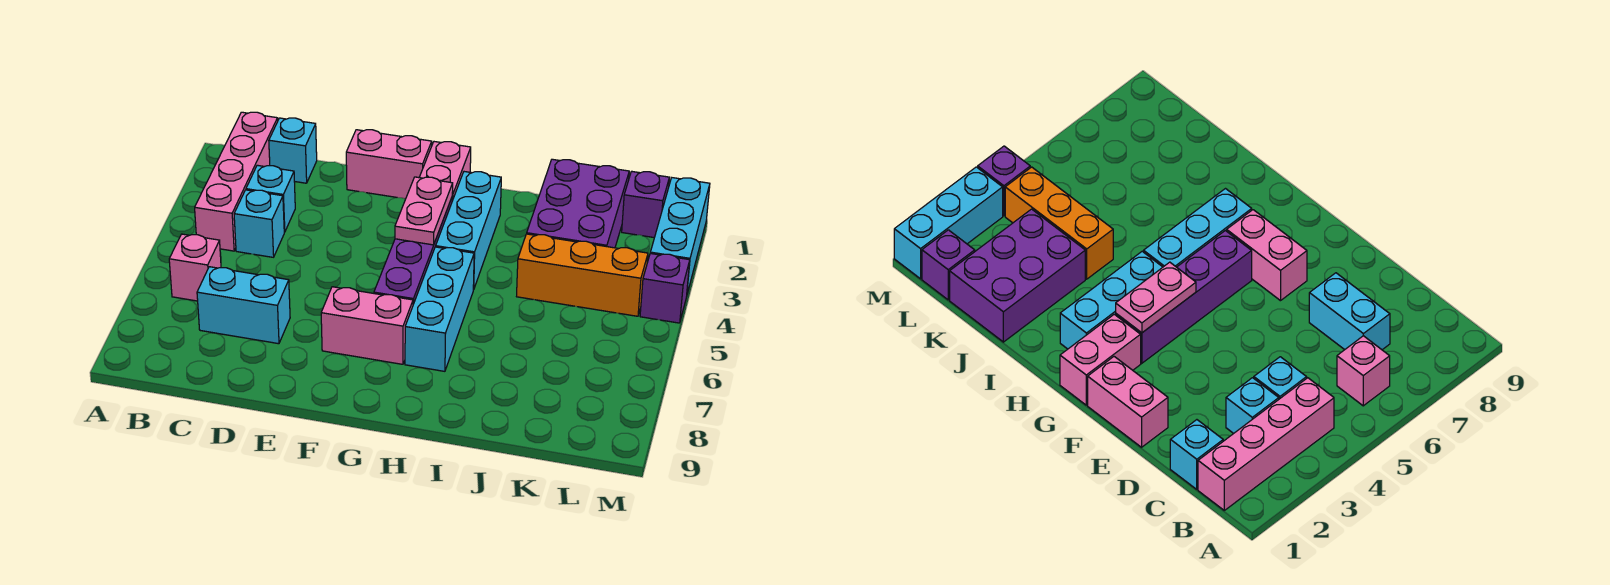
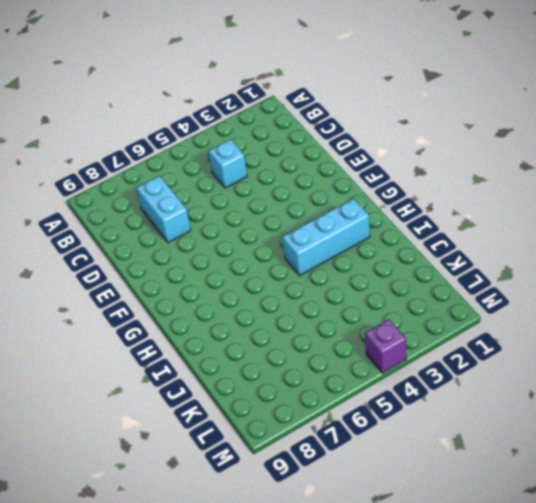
none -> pink brick B1:B4 level 1
none -> pink brick B6 level 1
none -> cyan brick C1 level 1

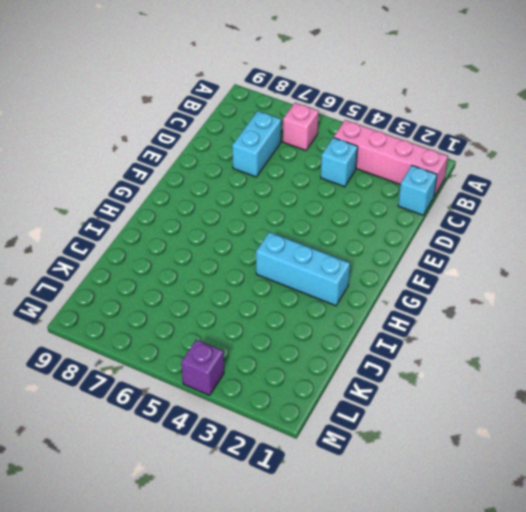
none -> cyan brick C3 level 1
none -> pink brick E1:F1 level 1
none -> pink brick F7:G7 level 1

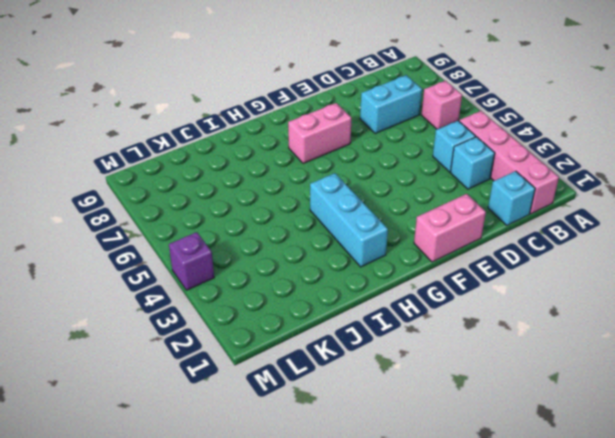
none -> pink brick G1:G2 level 1
none -> purple brick G3:G6 level 1
none -> cyan brick H5:H7 level 1

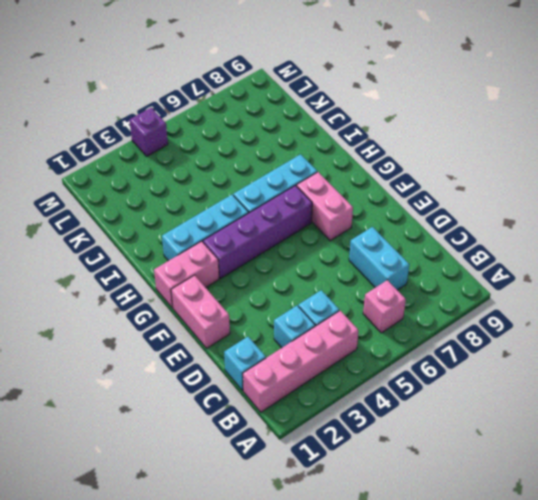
none -> purple brick J1:K3 level 1
none -> orange brick J4:L4 level 1
none -> purple brick L1 level 1

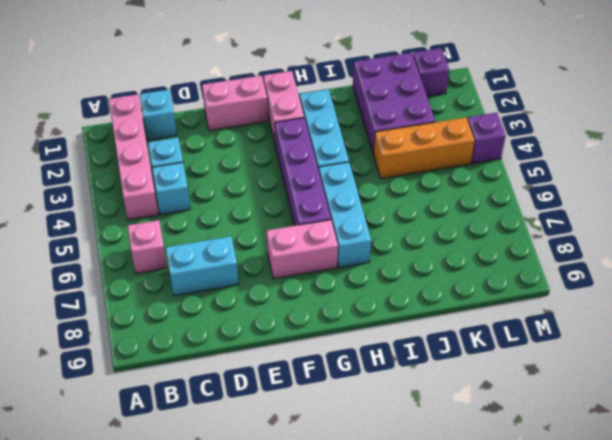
none -> cyan brick M1:M3 level 1
none -> pink plate G3:G4 level 2

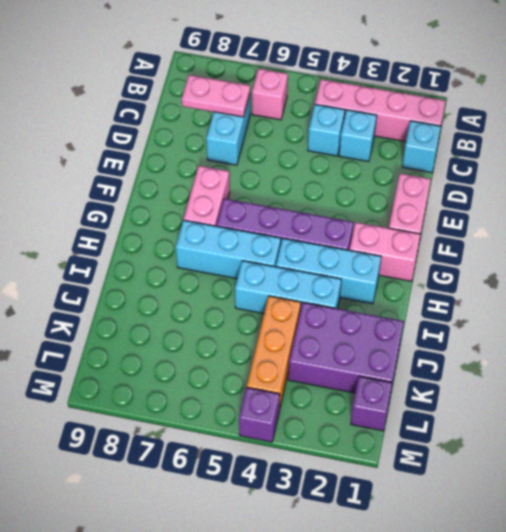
pink plate C7:C8 level 2 -> pink plate G3:G4 level 2
cyan brick I3:I5 level 1 -> cyan brick M1:M3 level 1

